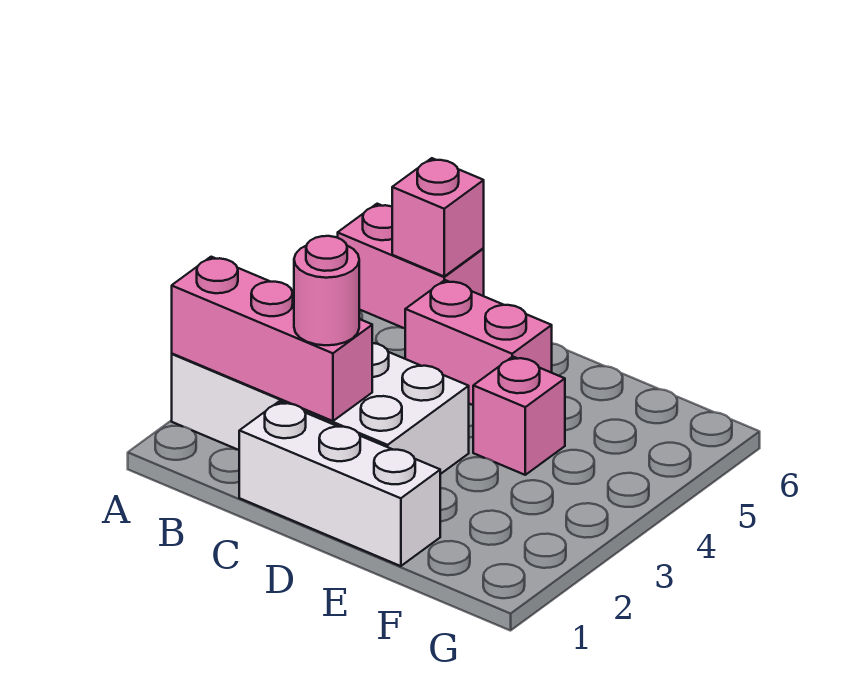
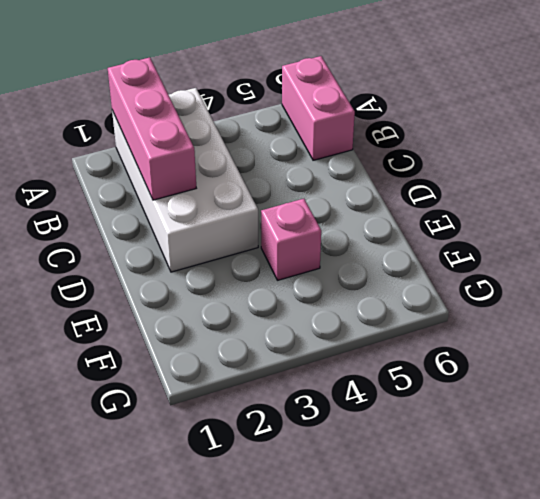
none -> white brick C1:E1 level 1
none -> pink brick C5:D5 level 1

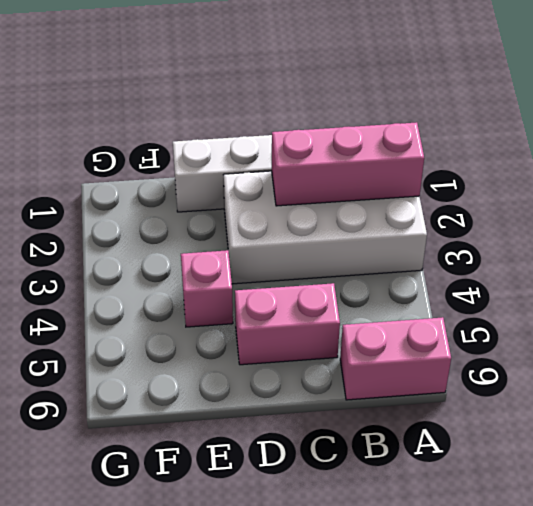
none -> pink brick B6 level 2
none -> pink round brick C2 level 3

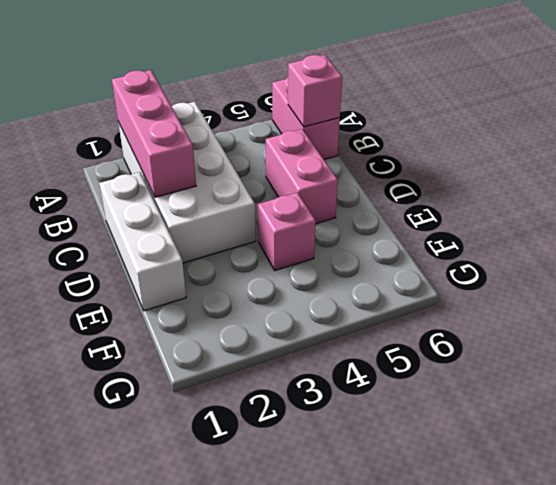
none -> pink round brick C2 level 3

